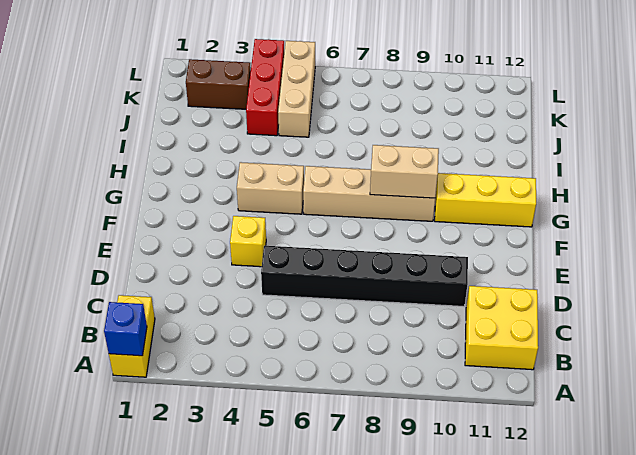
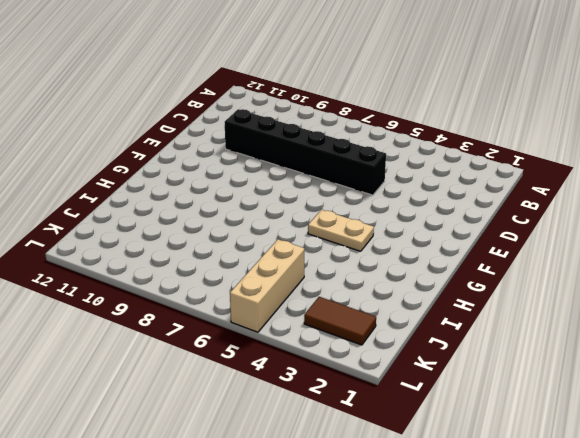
tan plate G4:G5 level 1 -> tan brick G4:G5 level 1
brown tile K2:K3 level 1 -> brown brick K2:K3 level 1
none -> yellow brick A1:B1 level 1
none -> yellow brick B11:C12 level 1
none -> yellow brick E4 level 1

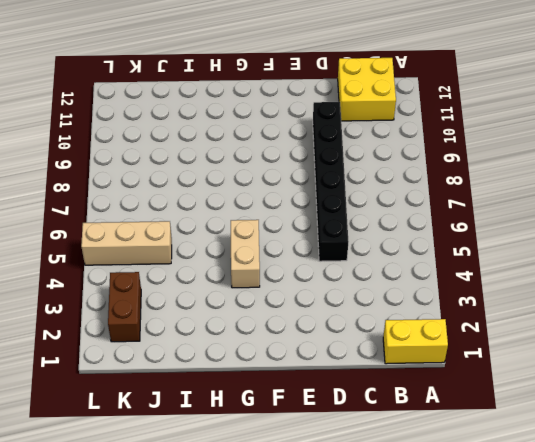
none -> yellow brick E4 level 1
none -> tan brick G6:G9 level 1
none -> yellow brick G10:G12 level 1

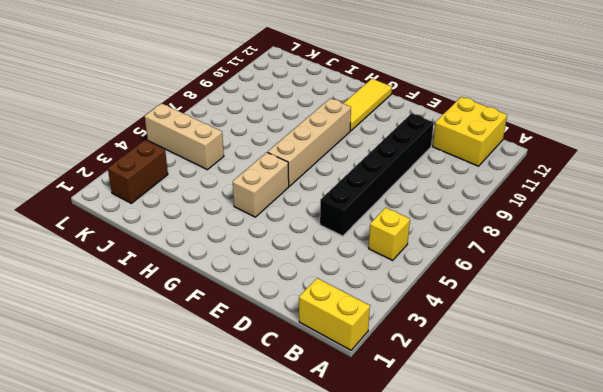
yellow brick B5 level 1 -> yellow brick E4 level 1
yellow tile G10:G12 level 1 -> yellow brick G10:G12 level 1
none -> red brick J4:L4 level 1
none -> blue brick A1 level 2
none -> tan brick G8:G9 level 2

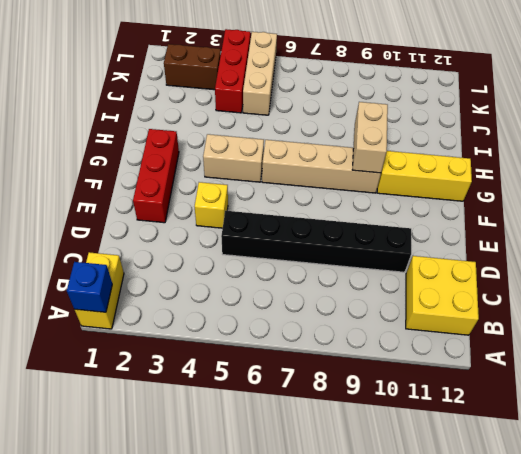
red brick E2:G2 level 1 -> none
tan brick G9:H9 level 2 -> tan brick G8:G9 level 2

